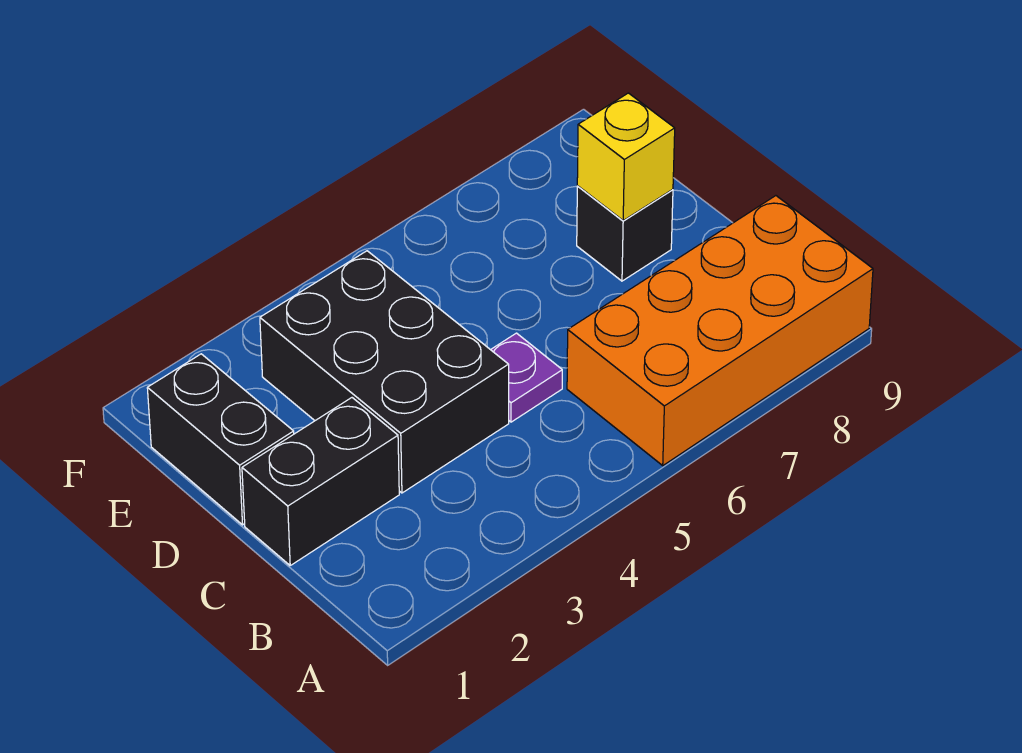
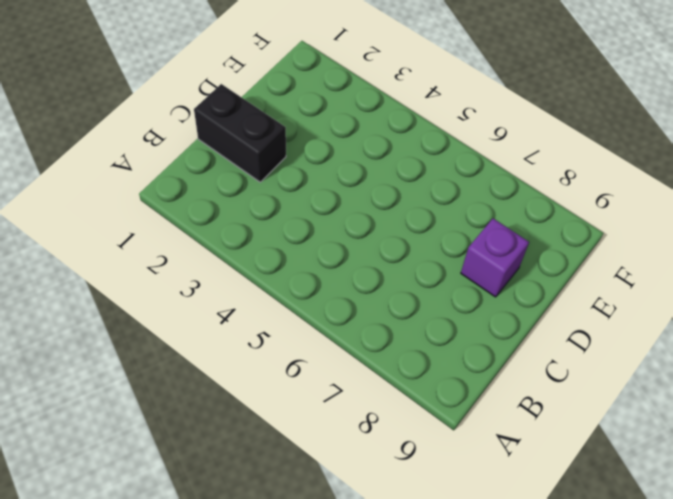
purple brick D8 level 1 -> black brick D8 level 1
none -> orange brick A6:B9 level 1
none -> black brick C3:E4 level 1

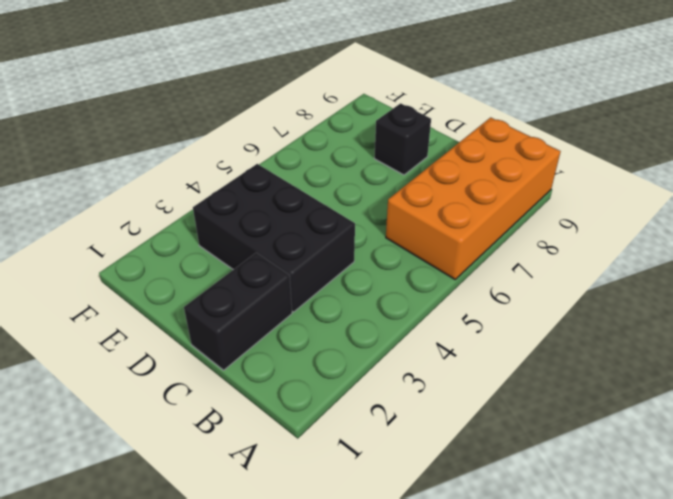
none -> purple plate C5 level 1
none -> black brick D1:E1 level 1

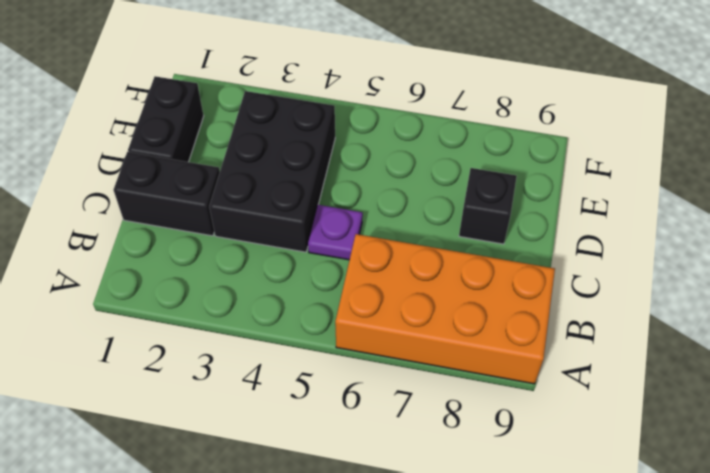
none -> yellow brick D8 level 2

